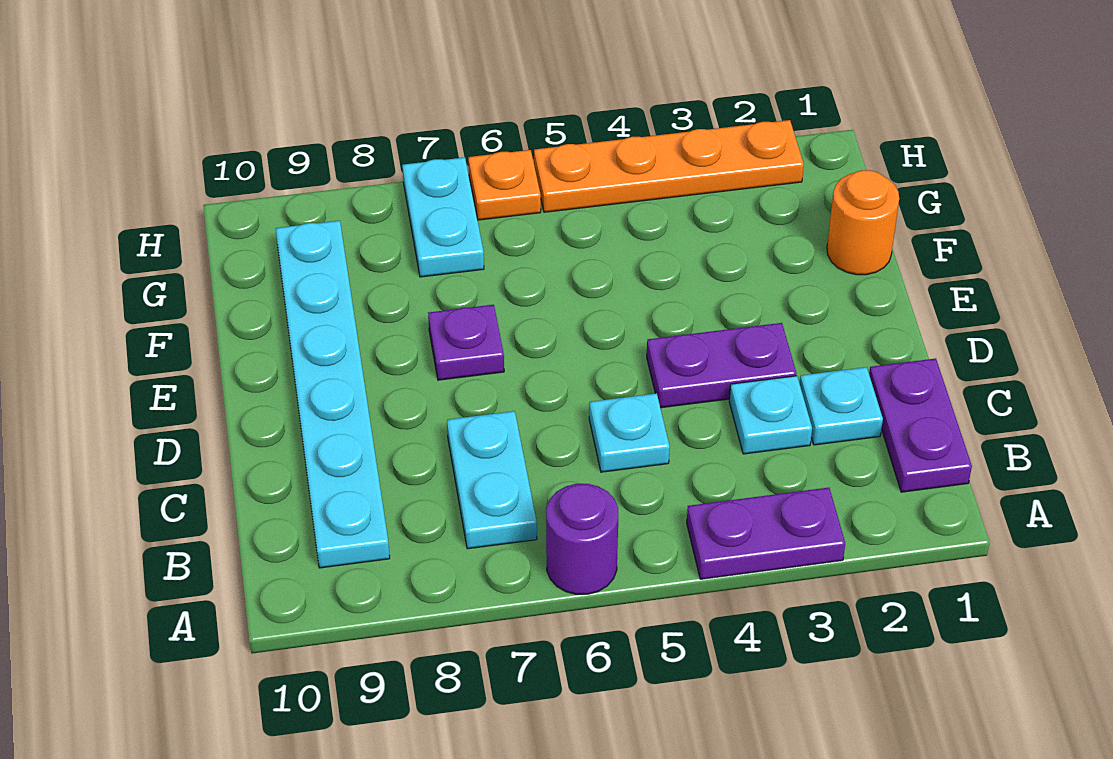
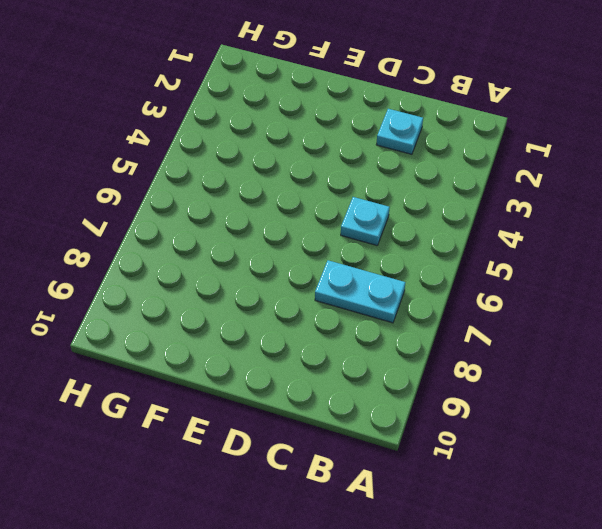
none -> purple plate A3:A4 level 1
none -> purple round brick A6 level 1
none -> purple plate B1:C1 level 1

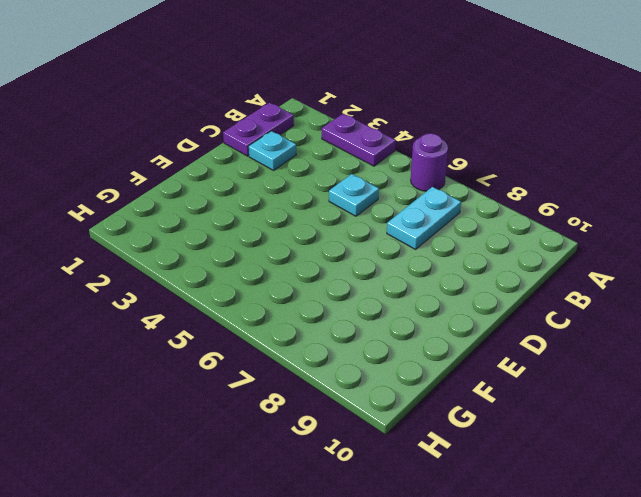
none -> cyan plate B9:G9 level 1
none -> cyan plate C3 level 1
none -> purple plate D3:D4 level 1

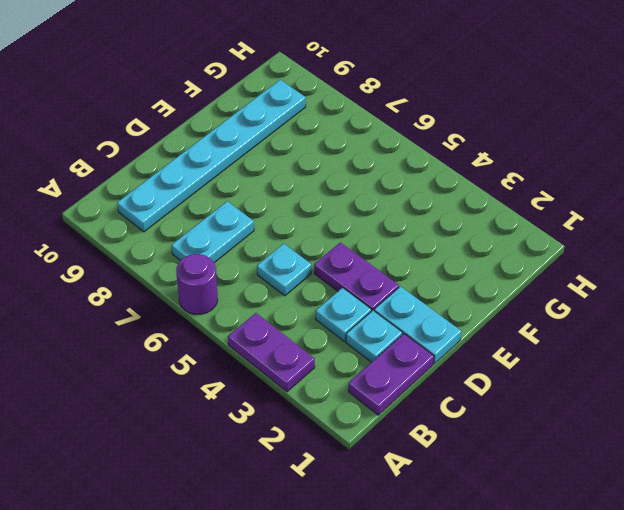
cyan plate D1:D2 level 1 -> cyan plate G7:H7 level 1
none -> purple plate E7 level 1
none -> orange round brick F1 level 1
none -> orange plate H2:H5 level 1

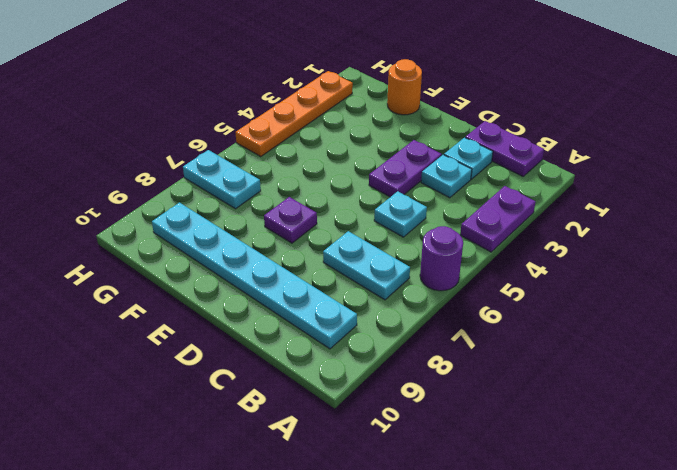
none -> orange plate H6 level 1

